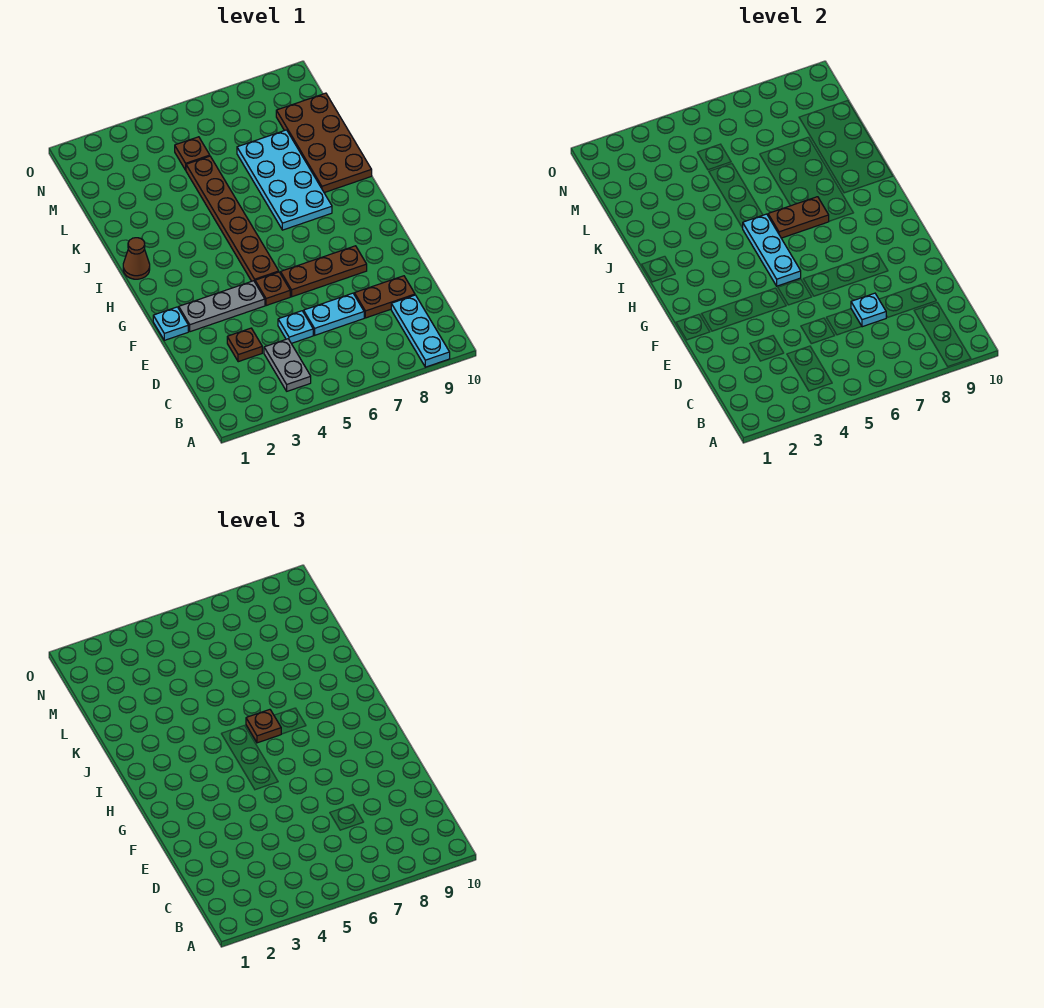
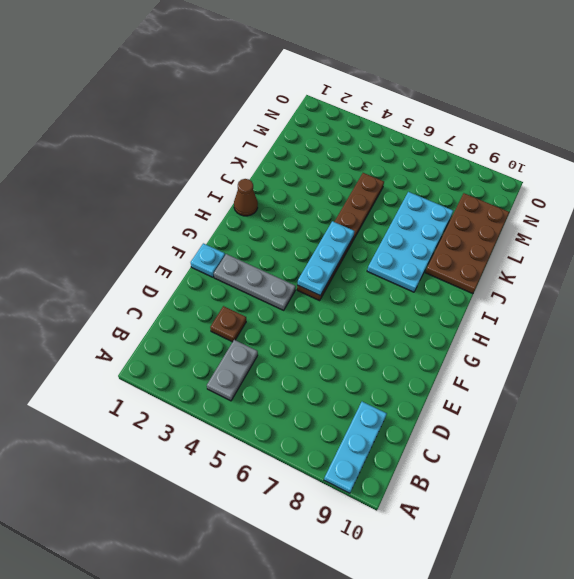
none -> cyan plate D5 level 1
none -> cyan plate D6:D7 level 1
none -> brown plate D8:D9 level 1

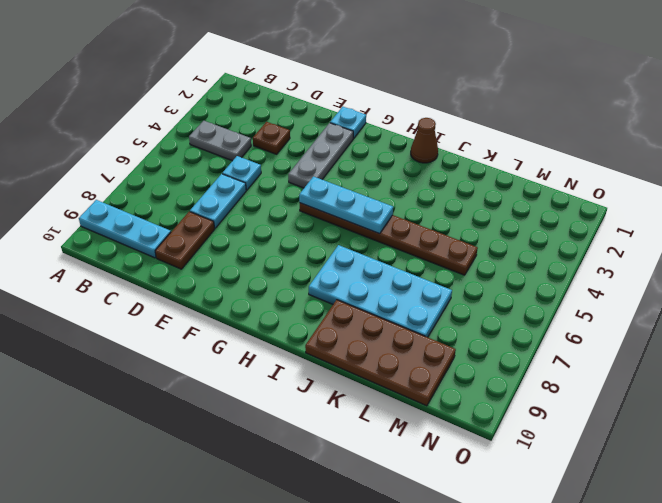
none -> brown plate F5 level 1
none -> brown plate F6:F8 level 1
none -> brown plate M5 level 1

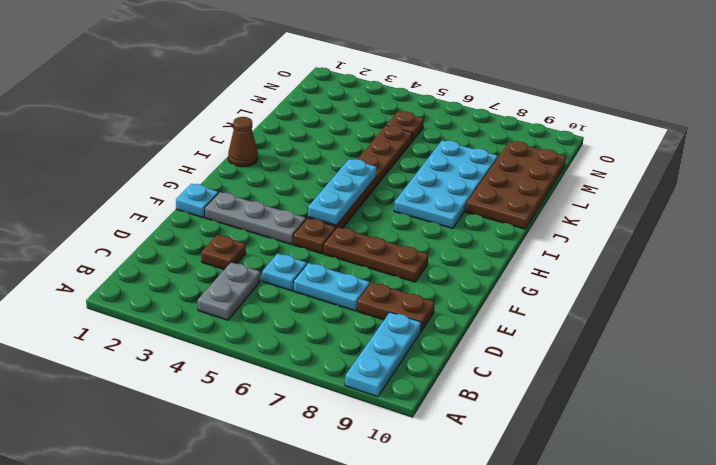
none -> cyan plate D7 level 2
none -> brown plate I6:I7 level 2
none -> brown plate I6 level 3

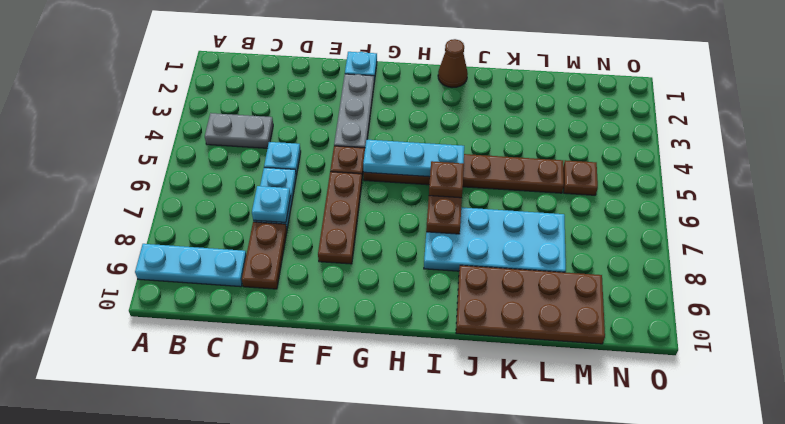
none -> brown plate D3 level 1

